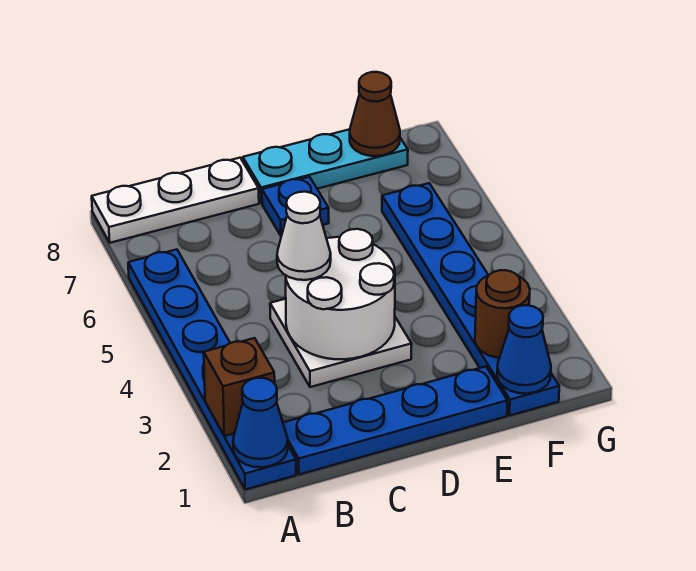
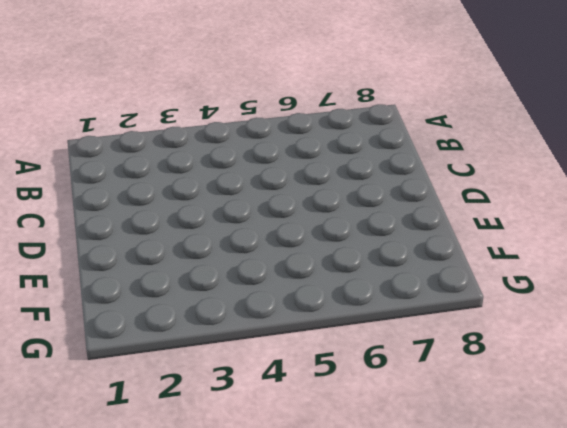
none -> blue plate A1:A6 level 1
none -> white plate A8:C8 level 1
none -> blue plate B1:E1 level 1

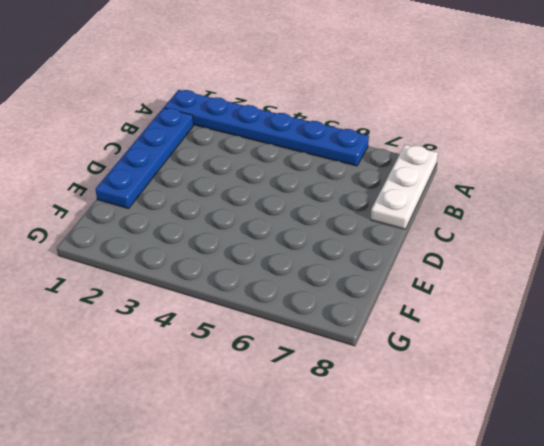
none -> white plate C3:D4 level 1
none -> blue plate D7 level 1
none -> cyan plate D8:F8 level 1

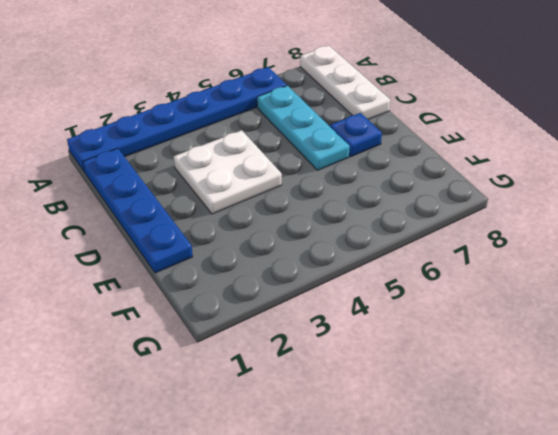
cyan plate B6:D6 level 1 -> cyan plate D8:F8 level 1
none -> blue plate F1:F6 level 1
none -> blue cone A1 level 2
none -> brown brick A2 level 2

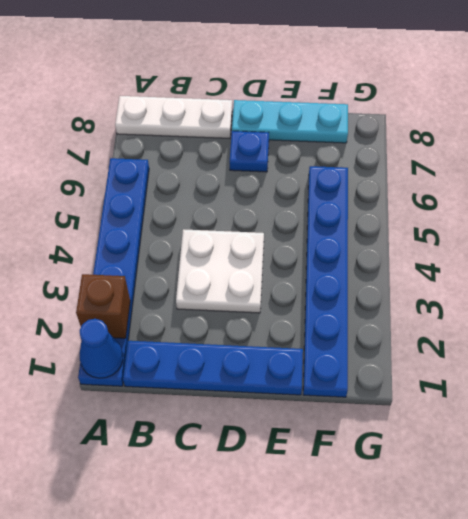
none -> white round brick C3:D4 level 2
none -> blue cone F1 level 2
none -> brown round brick F2 level 2

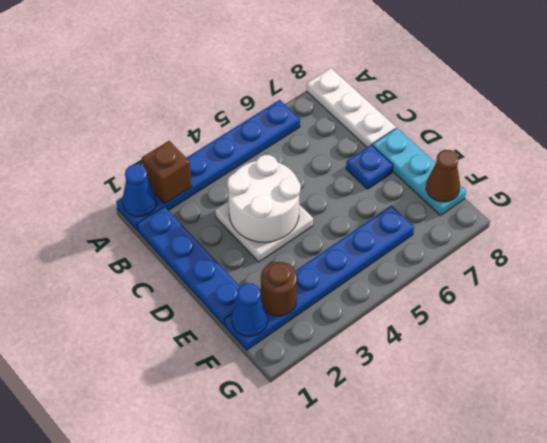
none -> white cone C4 level 3

